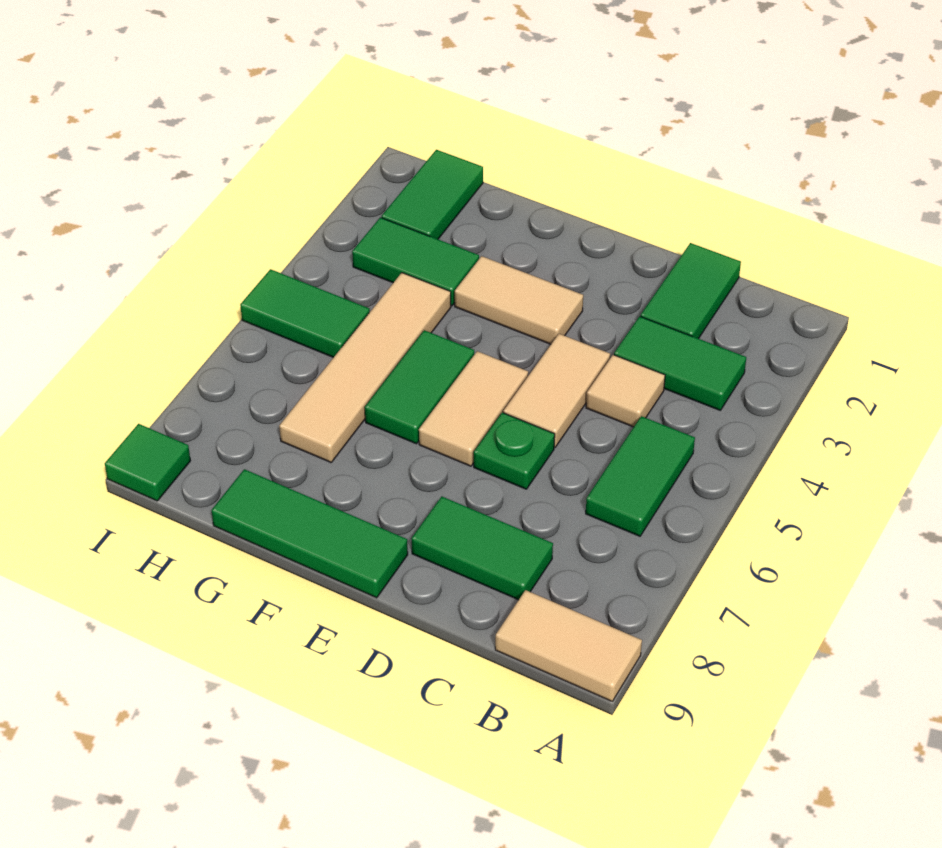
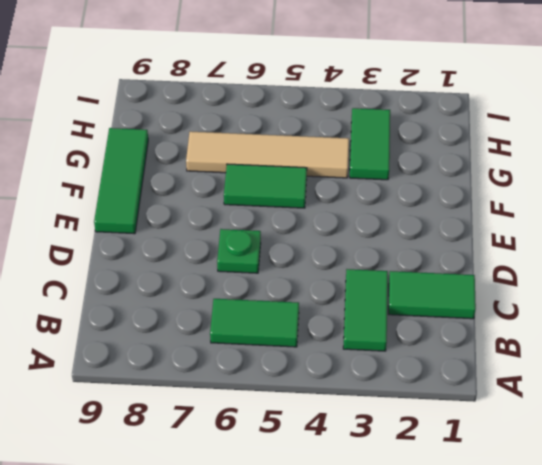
none -> tan tile A9:B9 level 1
none -> tan tile C4 level 1
none -> green tile C8:D8 level 1

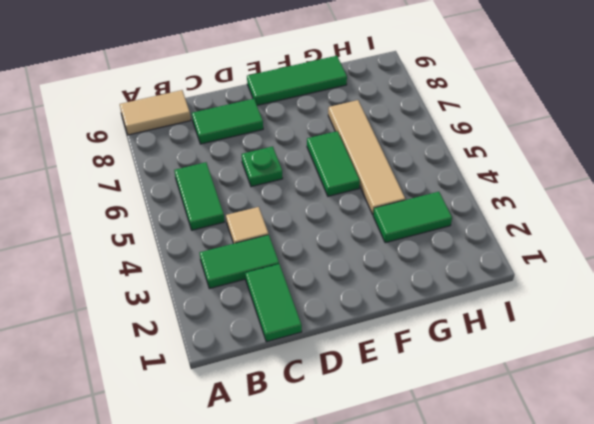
none -> tan tile D4:D5 level 1
none -> tan tile E3:F3 level 1
none -> tan tile E5:E6 level 1

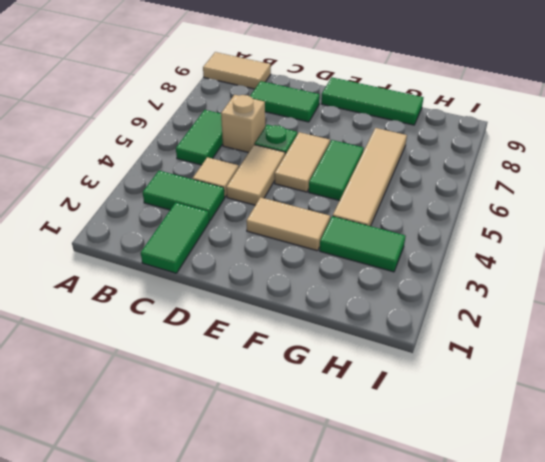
tan brick C6 level 1 -> none
none -> green tile H1:H2 level 1
none -> green tile H5:I5 level 1
none -> green tile I9 level 1

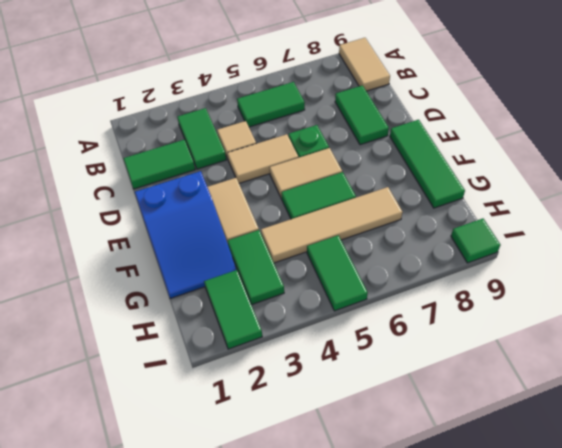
blue slope E1:G2 level 1 top E -> none
green tile H2:I2 level 1 -> green tile H1:H2 level 1

